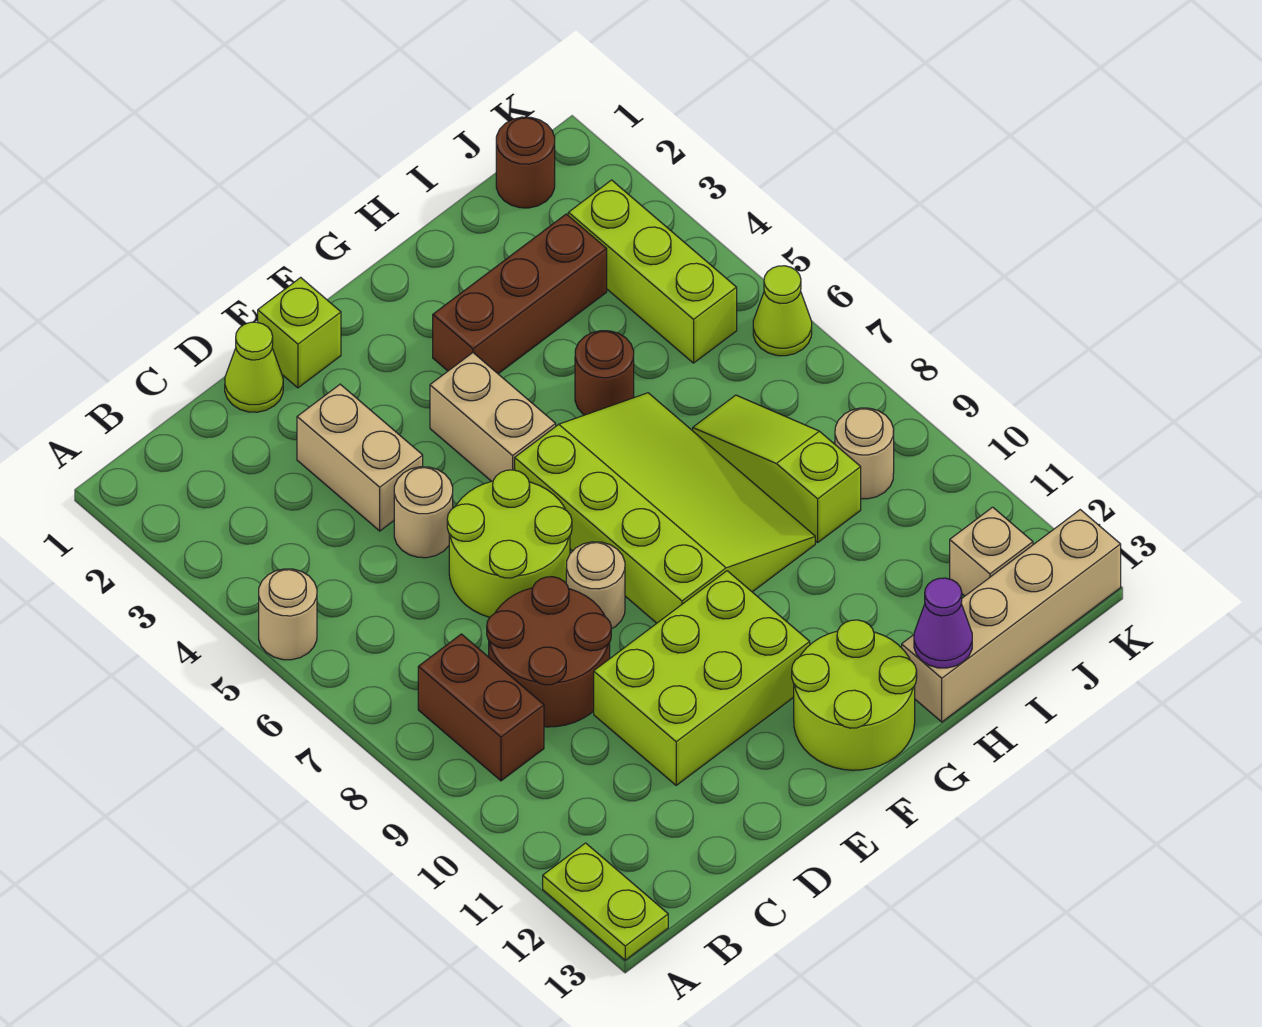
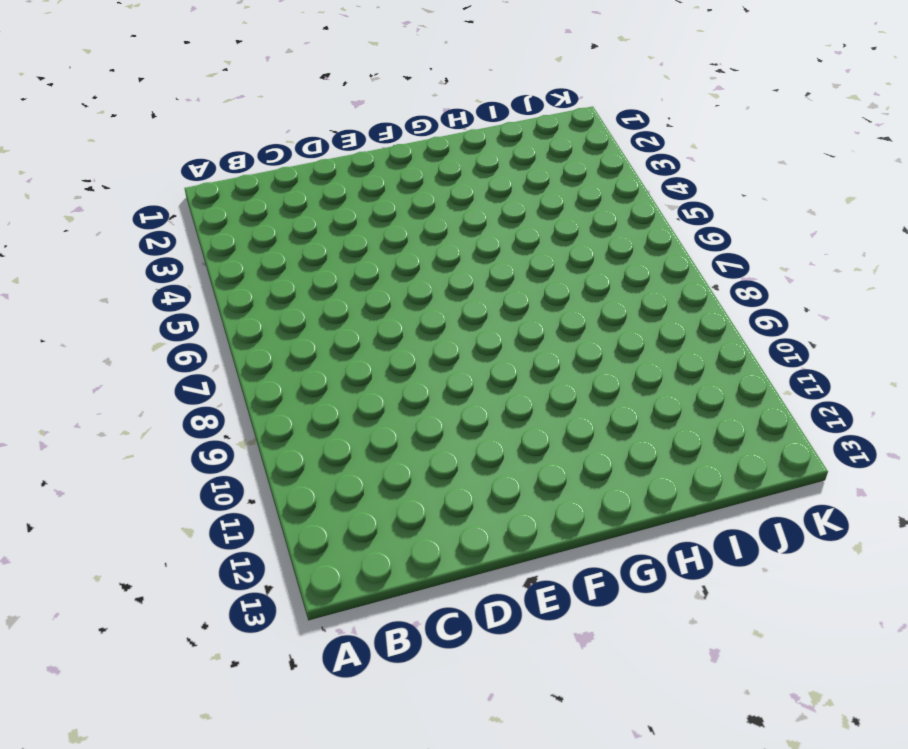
none -> tan round brick A5 level 1
none -> lime plate A12:A13 level 1
none -> brown brick B8:B9 level 1

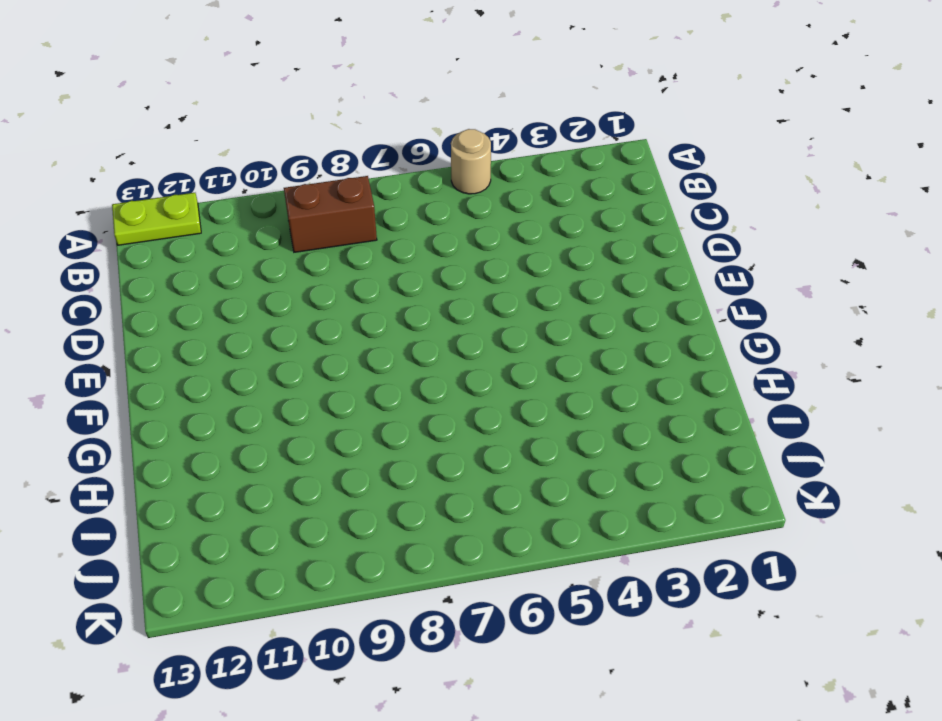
none -> brown round brick C8:D9 level 1
none -> lime cone D1 level 1
none -> tan brick D3:D4 level 1

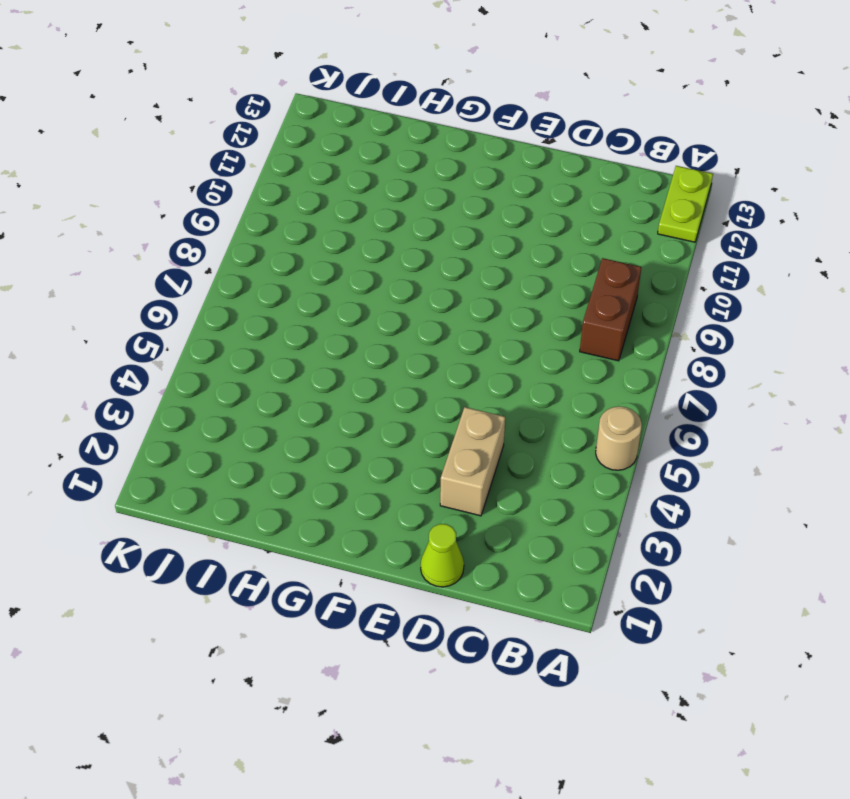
none -> brown round brick C8:D9 level 1
none -> tan round brick D5 level 1
none -> lime round brick D6:E7 level 1

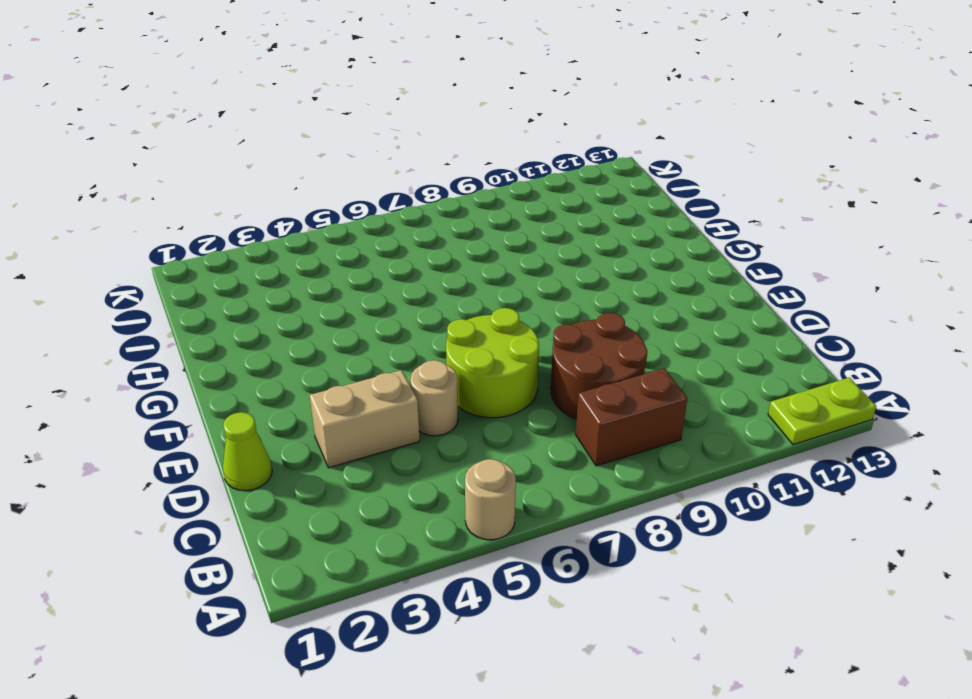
none -> lime brick D10:F11 level 1
none -> lime brick E1 level 1
none -> tan round brick E8 level 1

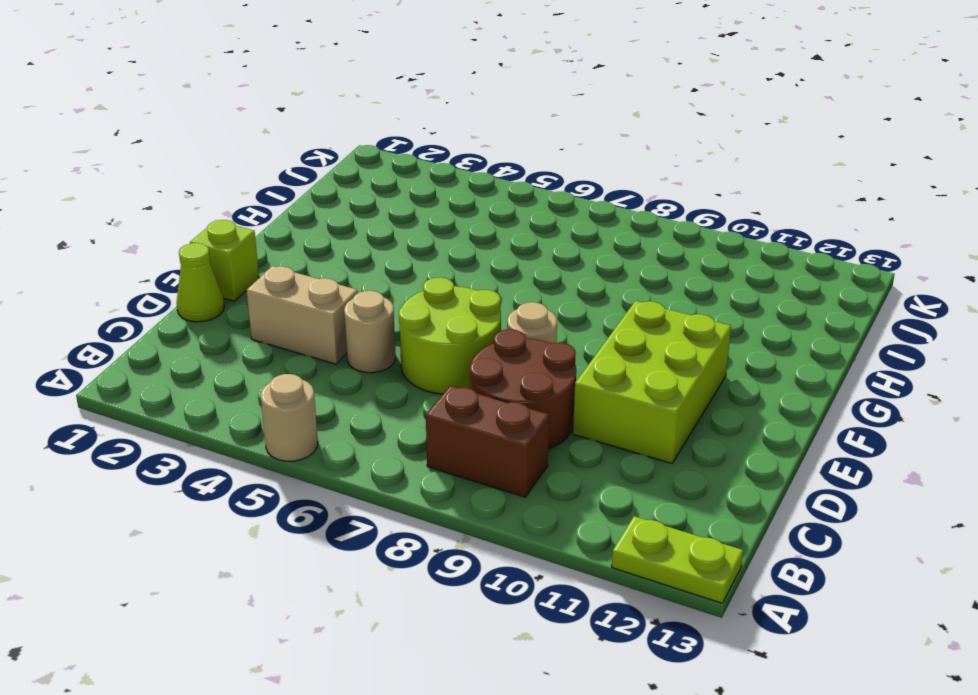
none -> tan brick F4:F5 level 1
none -> lime slope F6:H9 level 1 top F
none -> lime round brick F12:G13 level 1

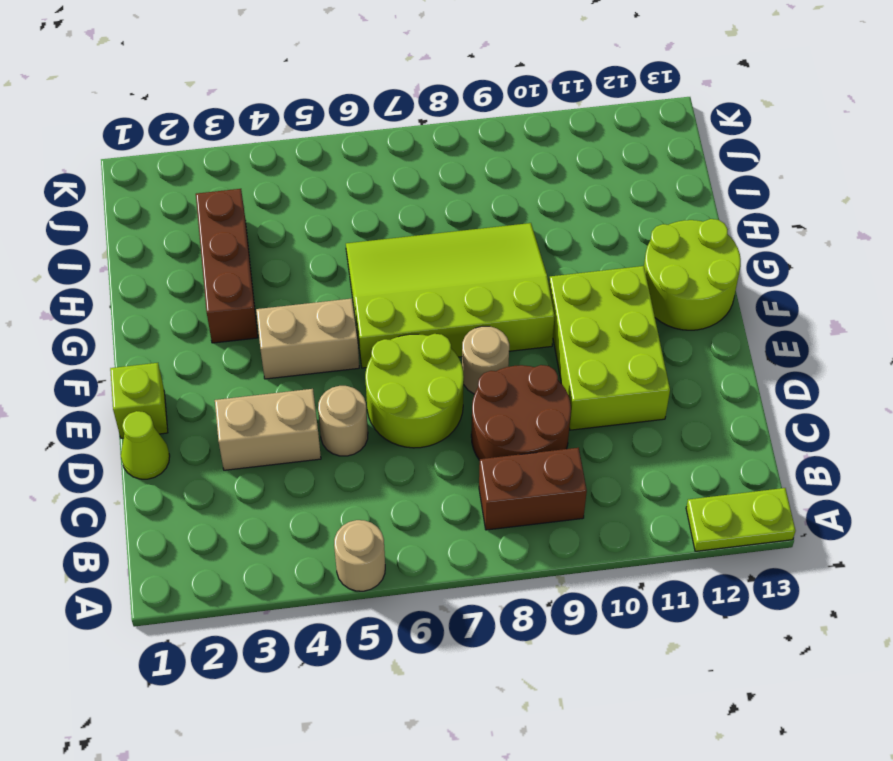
none -> brown round brick H5 level 1
none -> tan brick H13:K13 level 1
none -> lime slope I7:I9 level 1 top 9

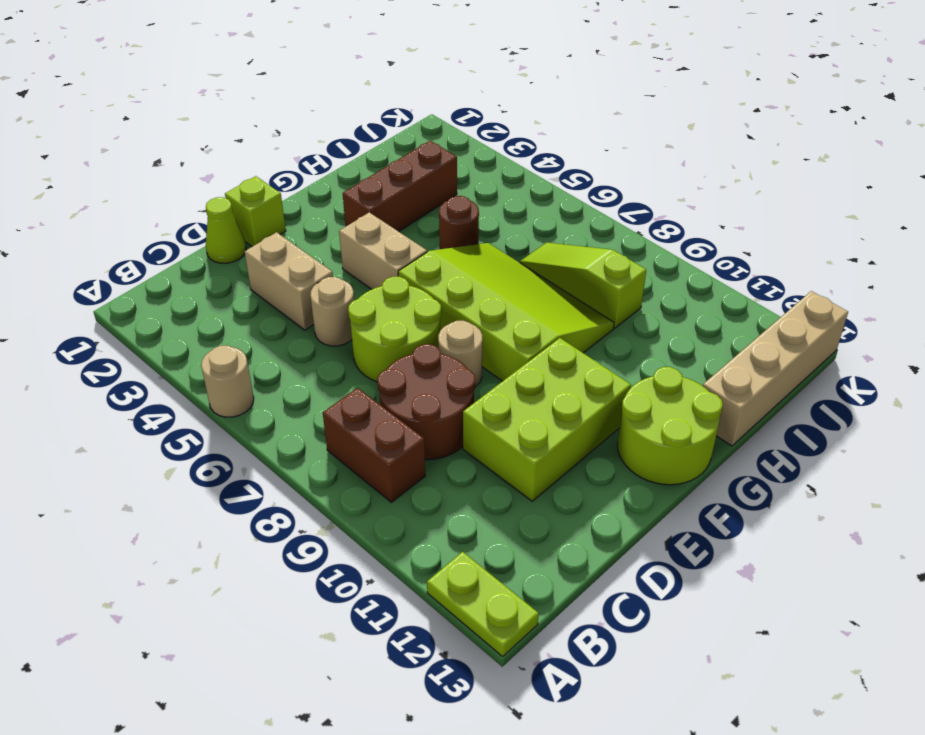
none -> brown round brick J1 level 1
none -> lime brick J3:J5 level 1
none -> tan round brick J9 level 1

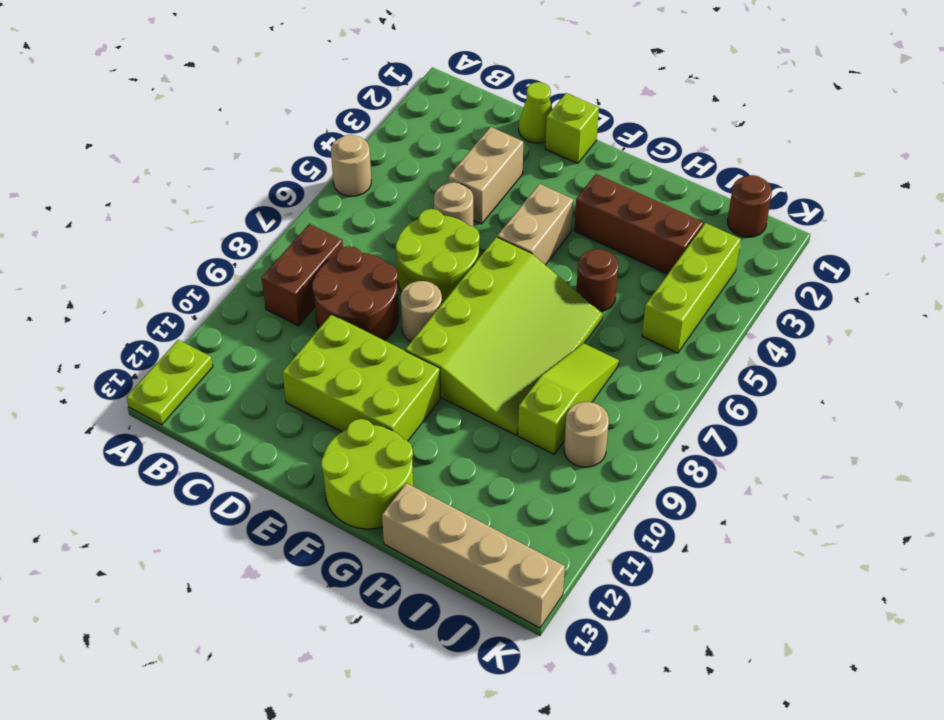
none -> tan brick J12 level 1
none -> lime cone K6 level 1
none -> purple cone H13 level 2

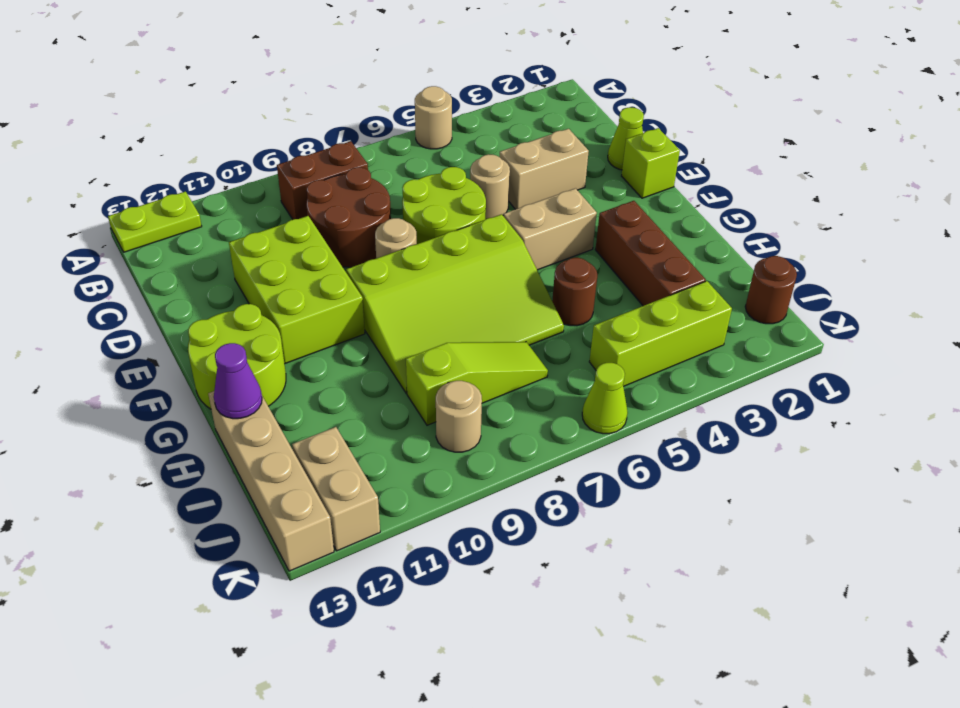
tan brick J12:K12 level 1 -> tan brick J12 level 1

